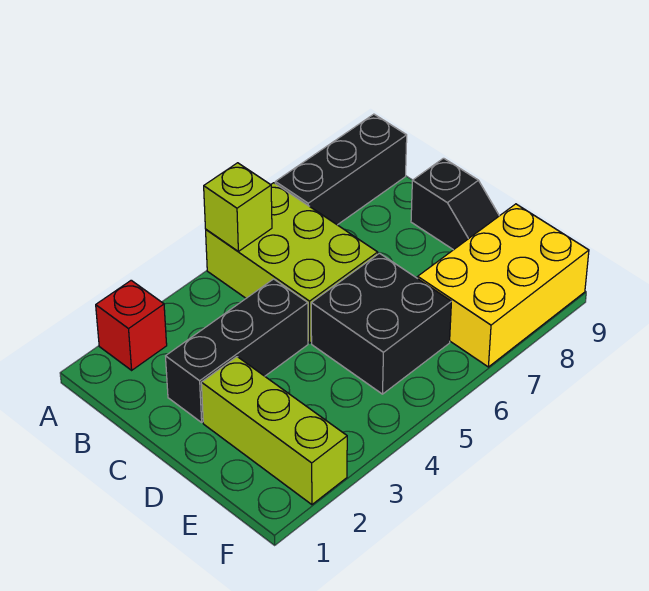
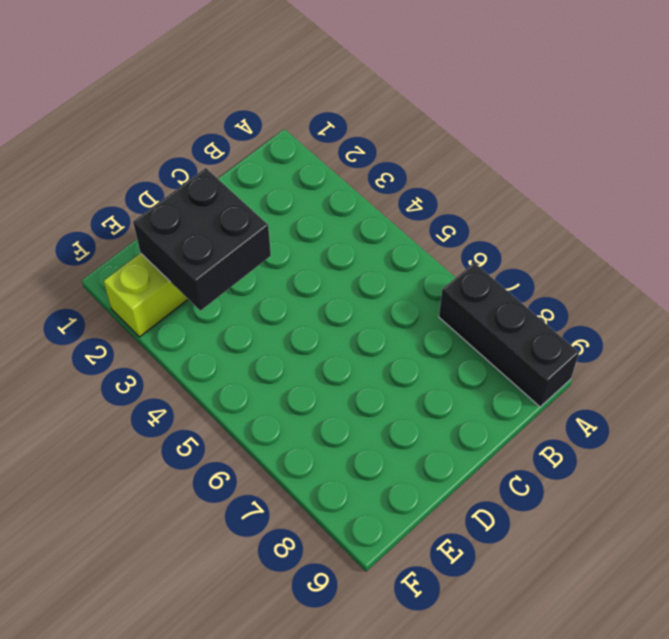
black brick D2:E3 level 2 -> black brick D5:E6 level 1
none -> red brick A2 level 1
none -> lime brick A5:C6 level 1

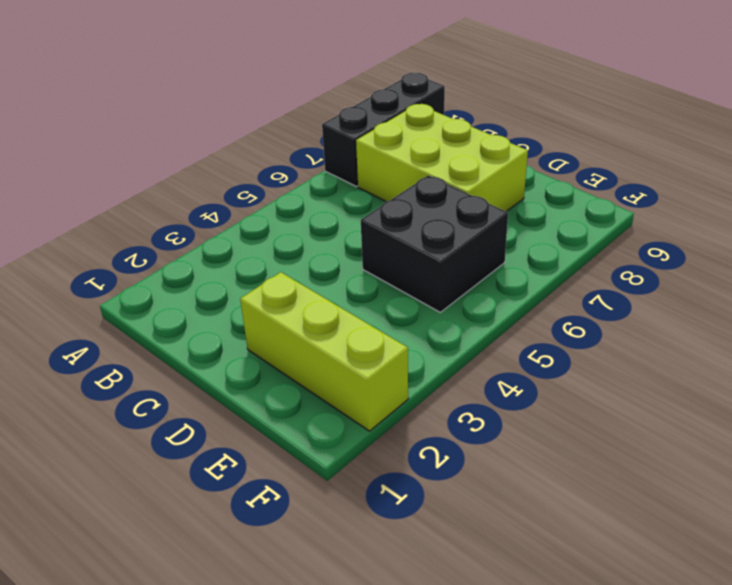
lime brick B7:D8 level 1 -> lime brick A5:C6 level 1
none -> red brick A2 level 1
none -> black brick C2:C4 level 1

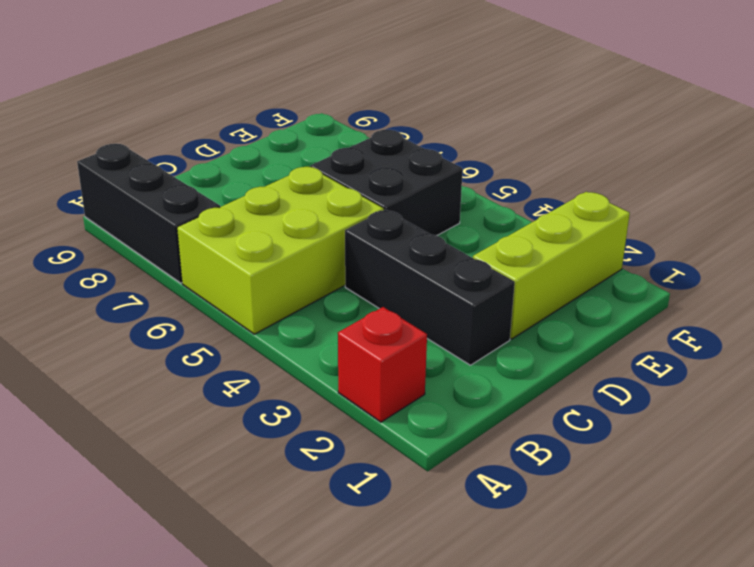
none -> black slope C9:D9 level 1 top C
none -> yellow brick E7:F9 level 1

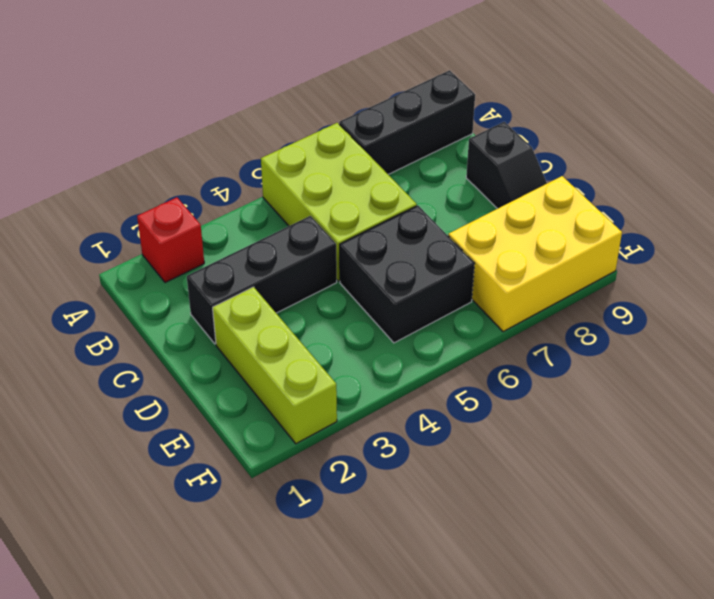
none -> lime brick A5 level 2

